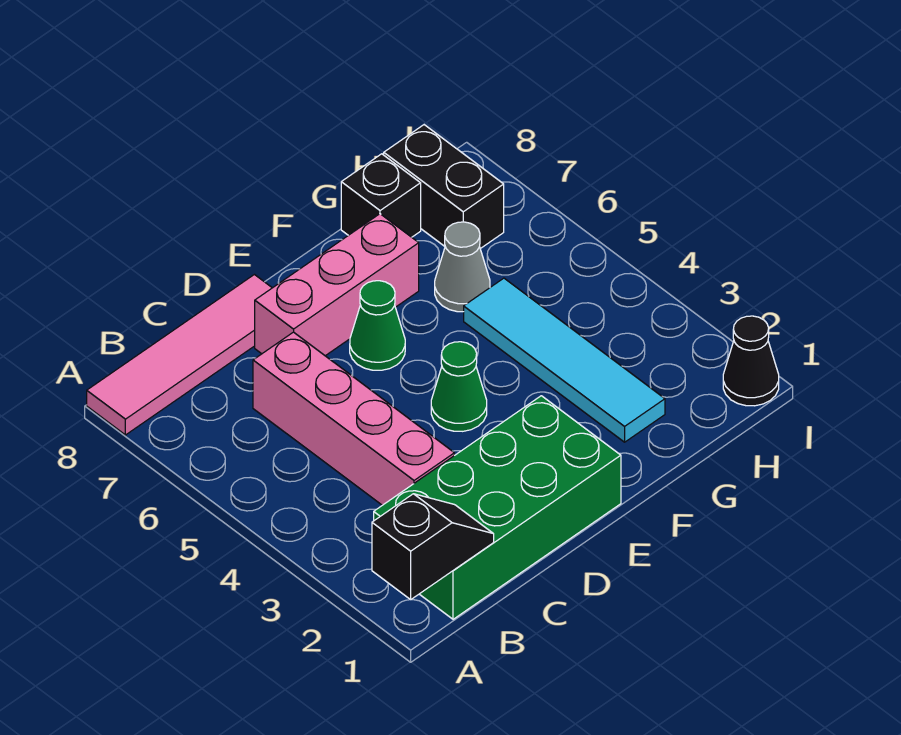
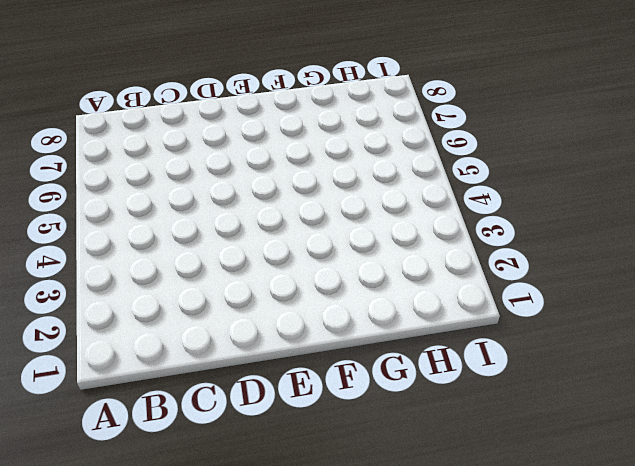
none -> pink tile A8:D8 level 1
none -> green brick B1:E2 level 1
none -> pink brick C3:C6 level 1

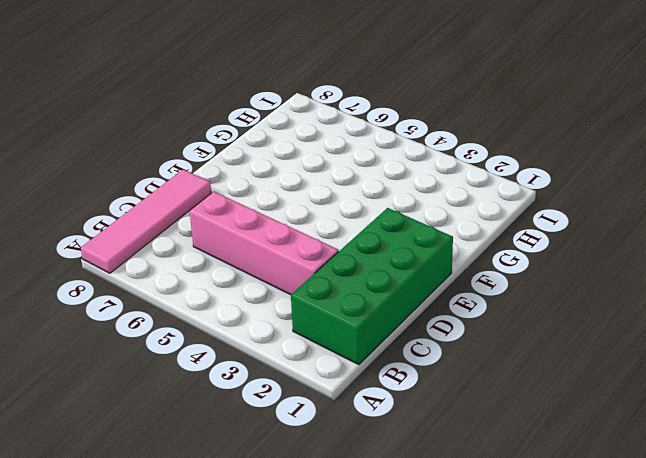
none -> pink brick D7:F7 level 1
none -> green cone E4 level 1
none -> green cone E6 level 1

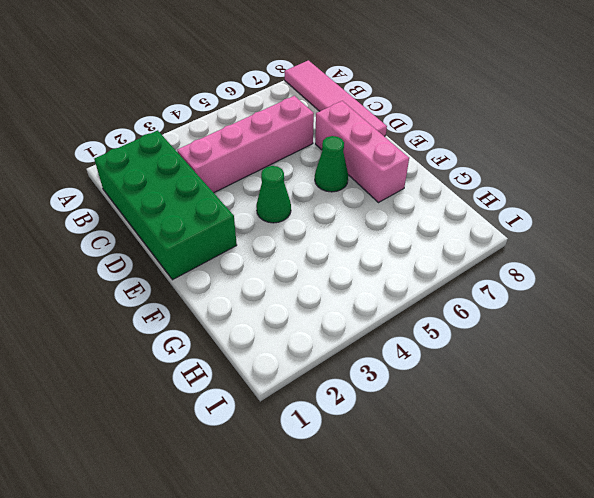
none -> cyan tile G2:G5 level 1
none -> grey cone G6 level 1
none -> black brick G8 level 1

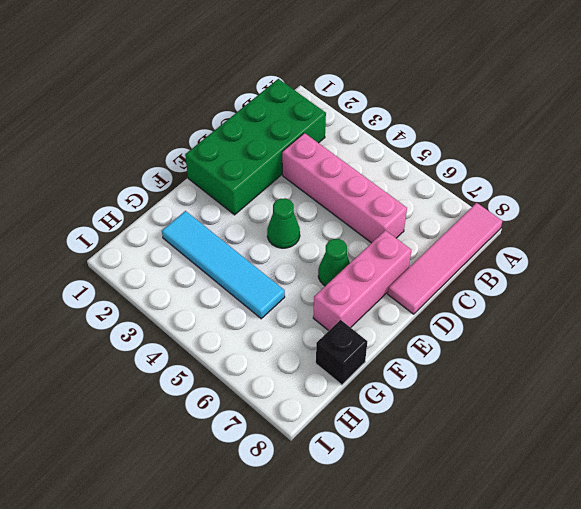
none -> grey cone G6 level 1
none -> black brick H7:H8 level 1
none -> black cone I1 level 1

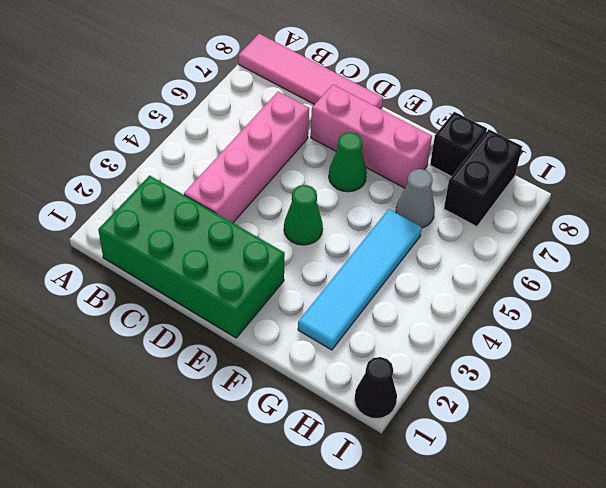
none -> black slope A1:B1 level 2 top A

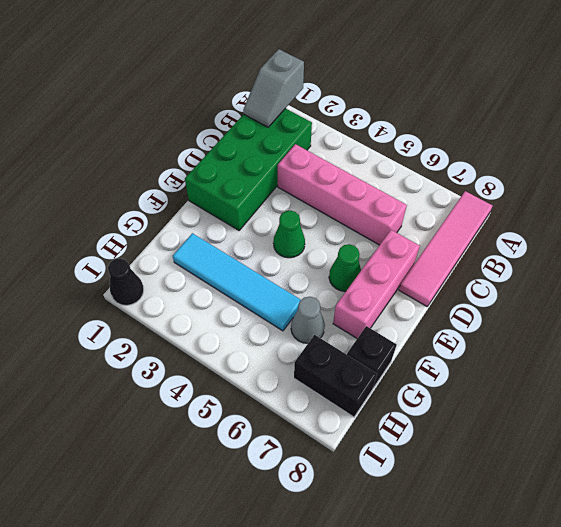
grey slope A1:B1 level 2 top A -> black slope A1:B1 level 2 top A

